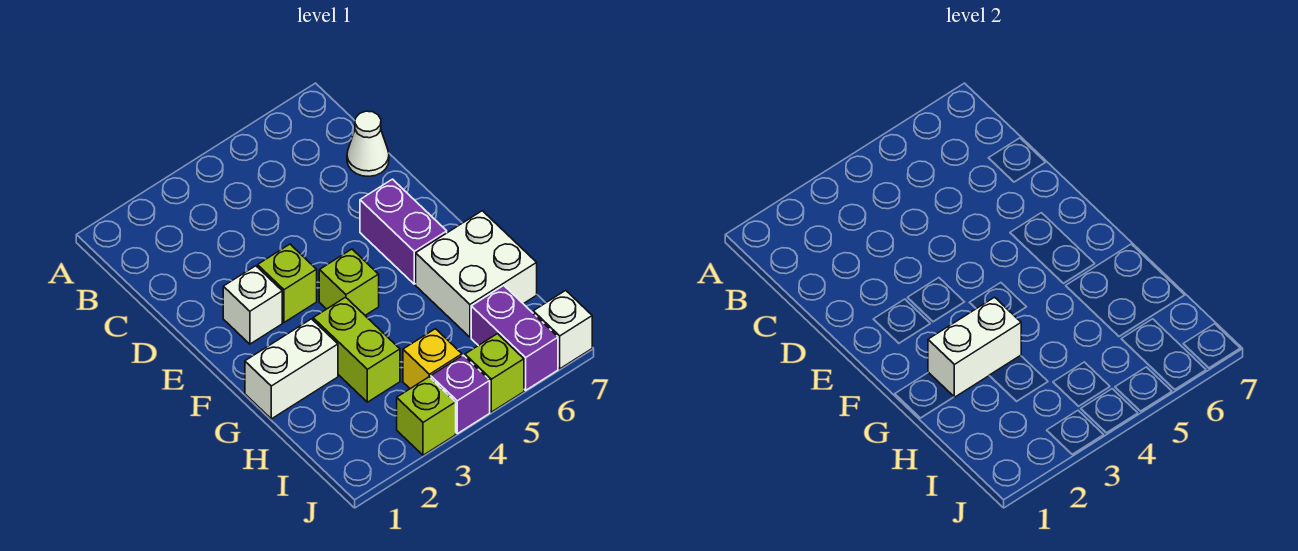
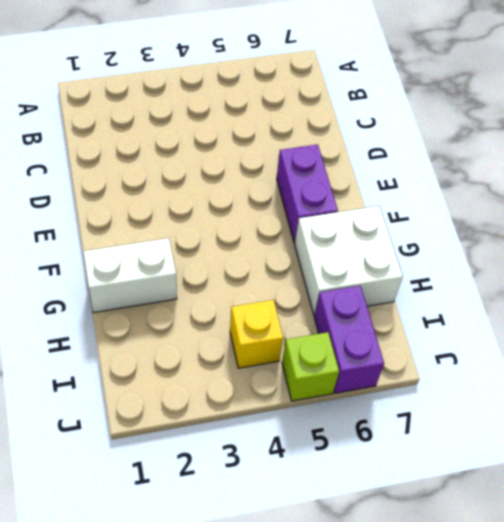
none -> white cone C7 level 1
none -> white brick E2 level 1
none -> lime brick E3 level 1

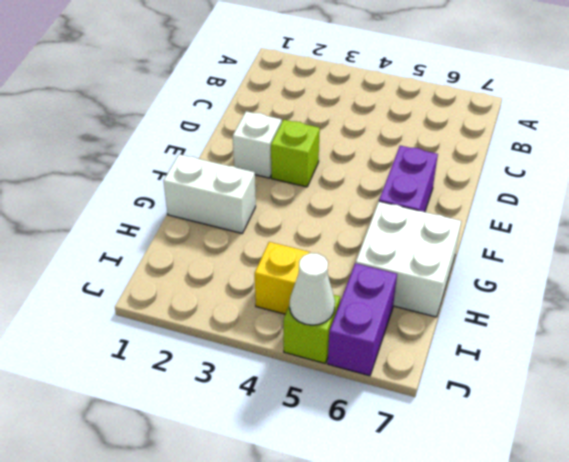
white cone J5 level 2 -> white cone C7 level 1
none -> lime brick F4 level 1
none -> lime brick G3:H3 level 1
none -> lime brick J3 level 1

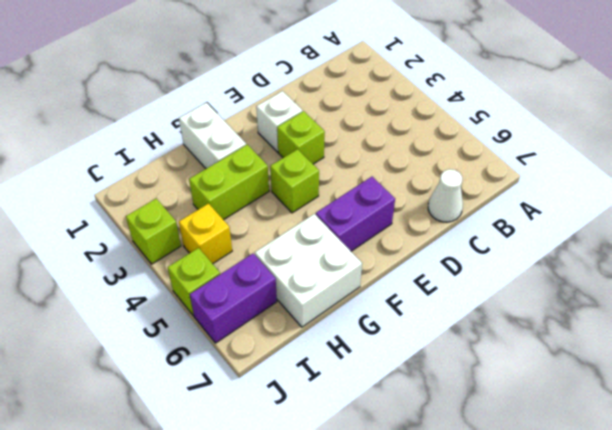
none -> purple brick J4 level 1
none -> white brick J7 level 1
none -> white brick G2:G3 level 2

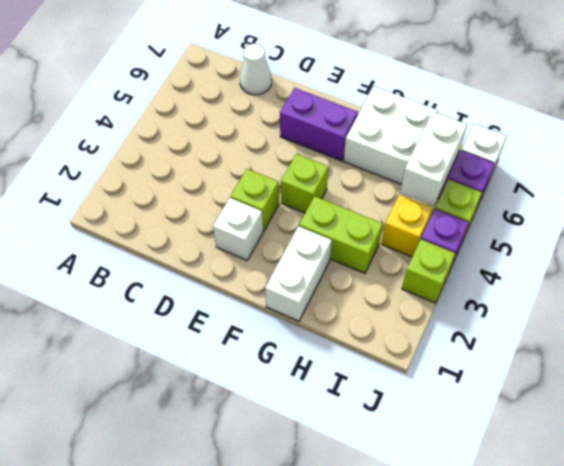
white brick I5:I6 level 2 -> white brick G2:G3 level 2

